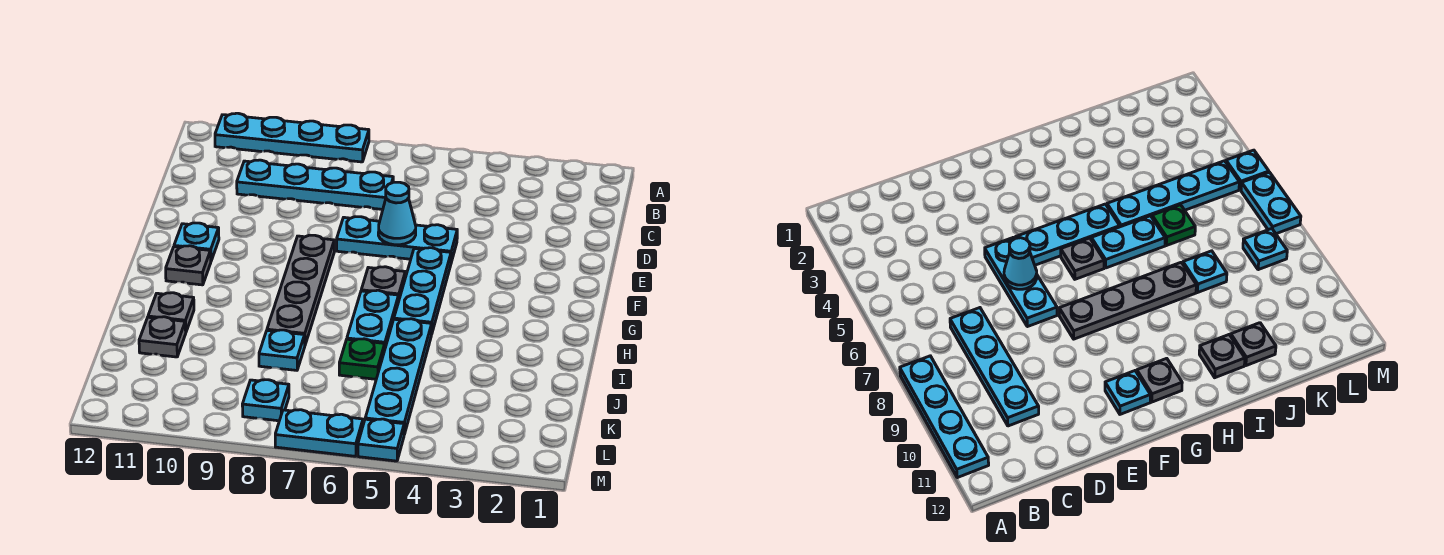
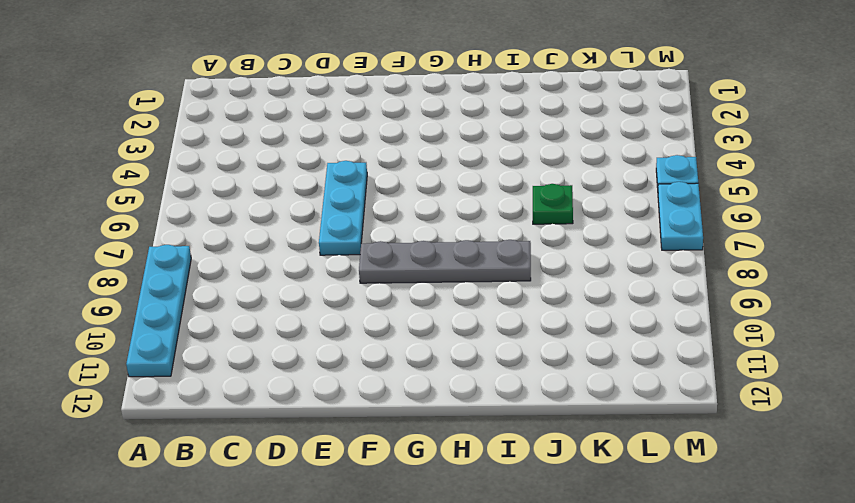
none -> cyan plate C7:C10 level 1
none -> cyan plate F5:H5 level 1
none -> cyan plate F11 level 1

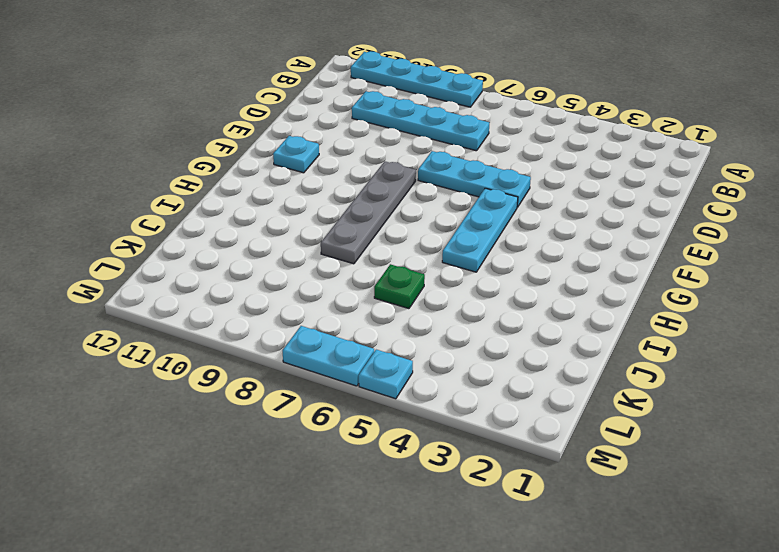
none -> grey plate G6 level 1
none -> grey plate G11 level 1
none -> cyan plate H6:I6 level 1

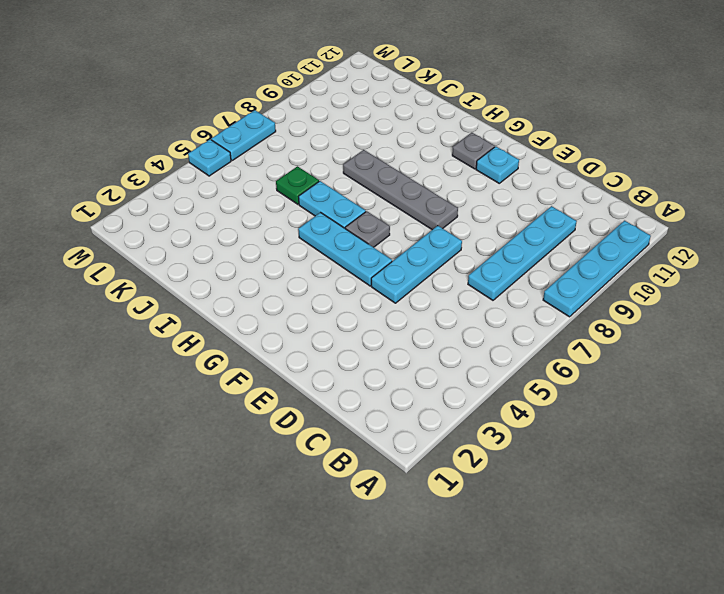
none -> cyan plate I5:L5 level 1
none -> grey plate I11 level 1
none -> cyan plate J8 level 1

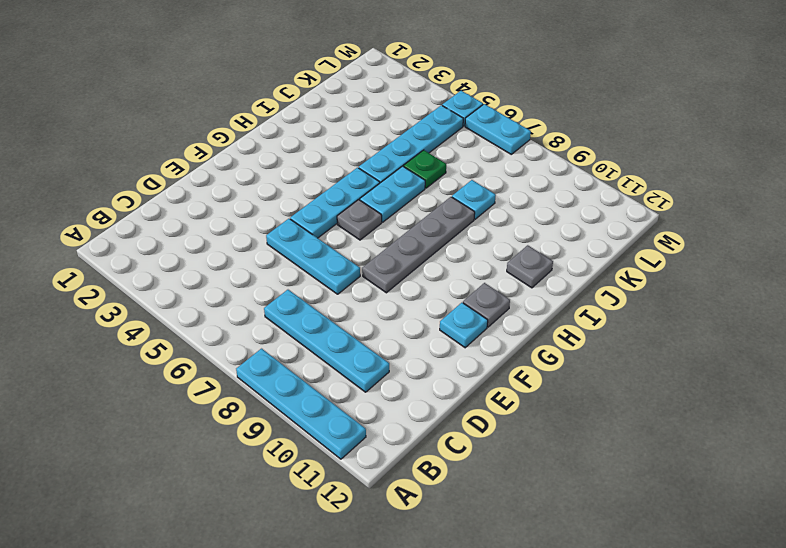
none -> grey plate J11 level 1
none -> cyan plate L8 level 1
none -> cyan cone E6 level 2

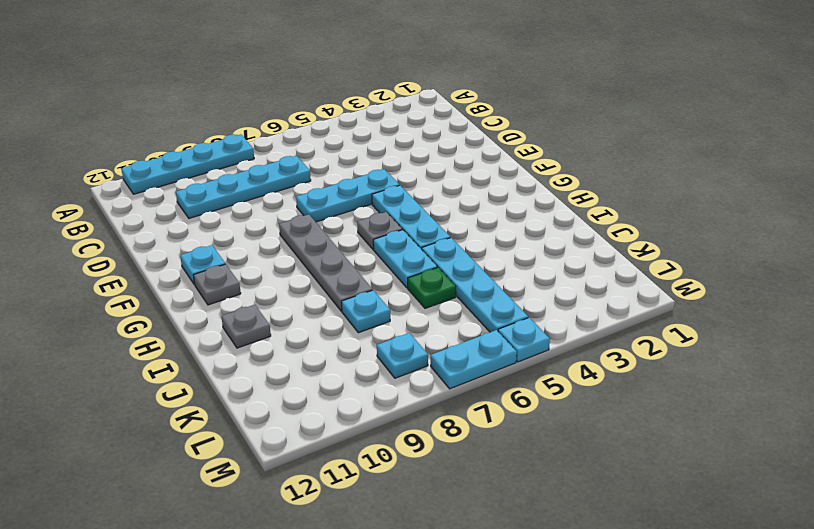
none -> grey plate J11 level 1
none -> cyan cone E6 level 2

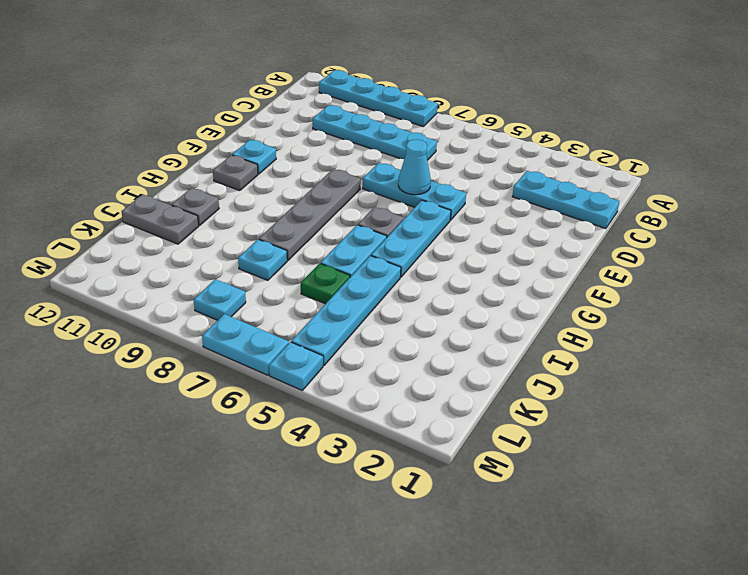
cyan plate C1:C3 level 1 -> none
grey plate J11:J12 level 1 -> grey plate J11 level 1

